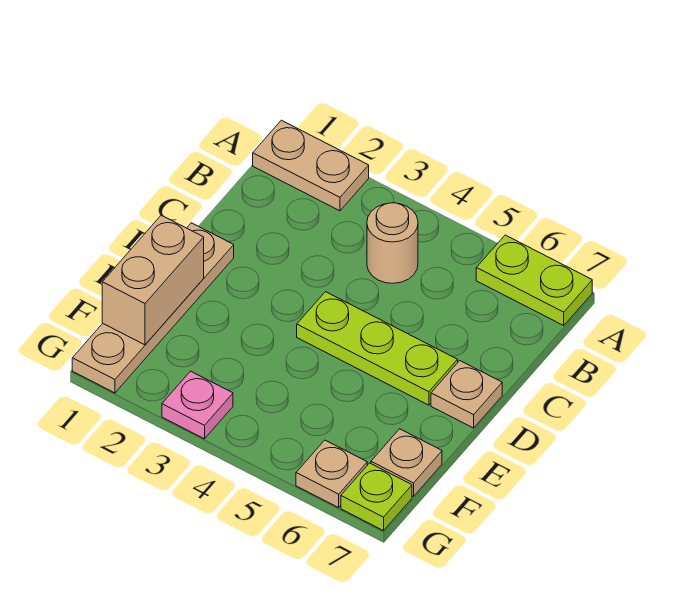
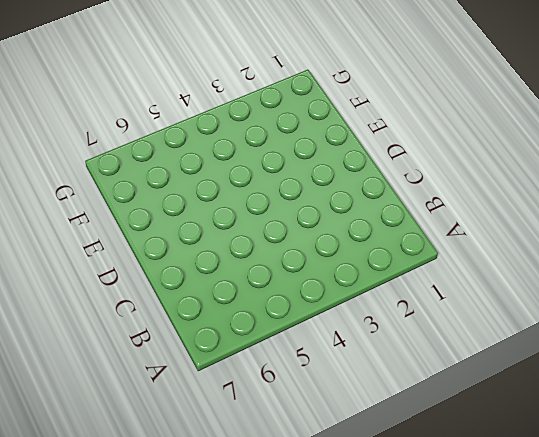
none -> tan plate A1:A2 level 1
none -> lime plate A6:A7 level 1

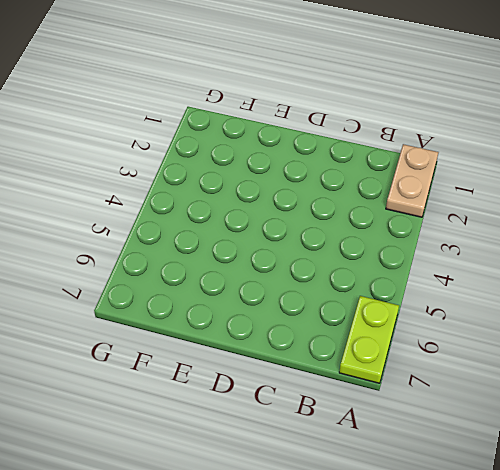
none -> tan round brick B4 level 1
none -> tan plate D1:G1 level 1

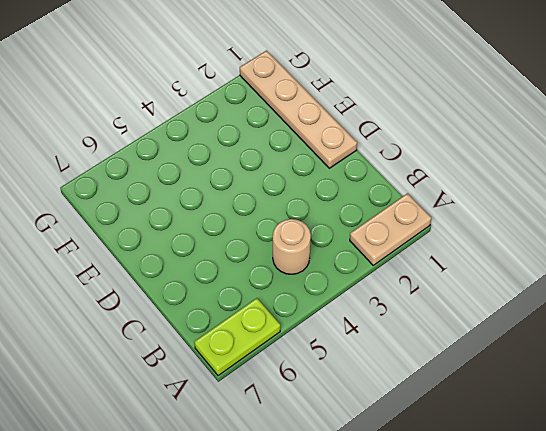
none -> lime plate D4:D6 level 1
none -> tan plate D7 level 1

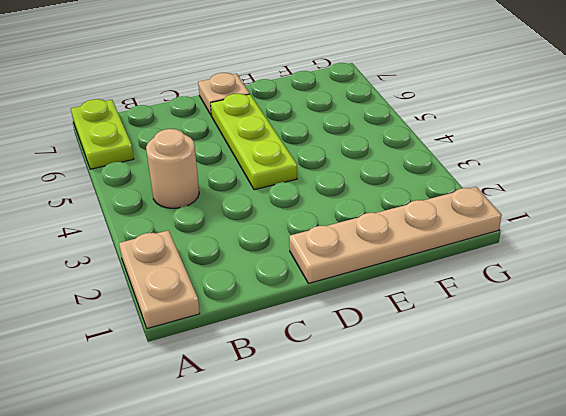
none -> tan plate F7 level 1
none -> pink plate G3 level 1

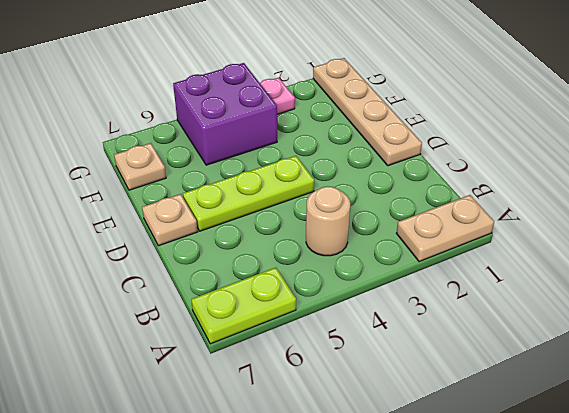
purple brick F4:G5 level 1 -> none
none -> tan plate G6 level 1
none -> lime plate G7 level 1

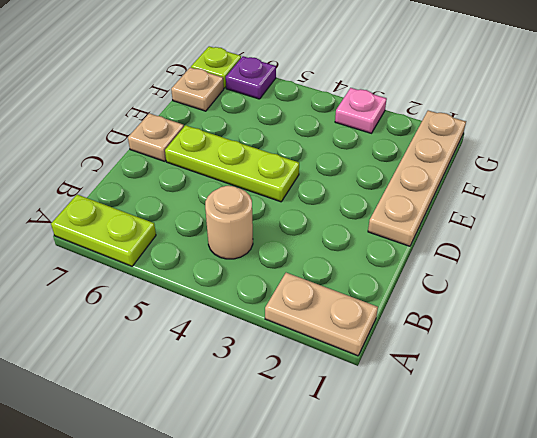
purple plate G6 level 1 -> tan plate G6 level 1
none -> tan brick E1:F1 level 2

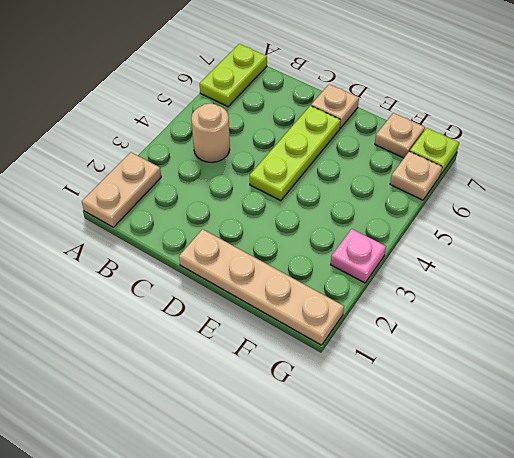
none -> tan brick E1:F1 level 2

